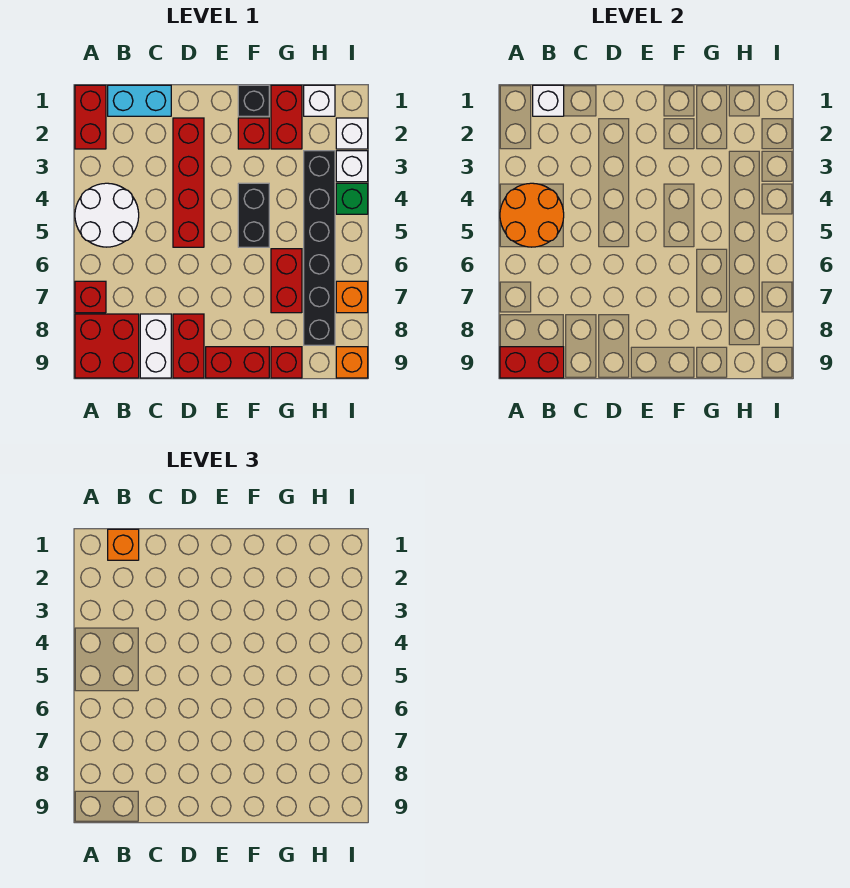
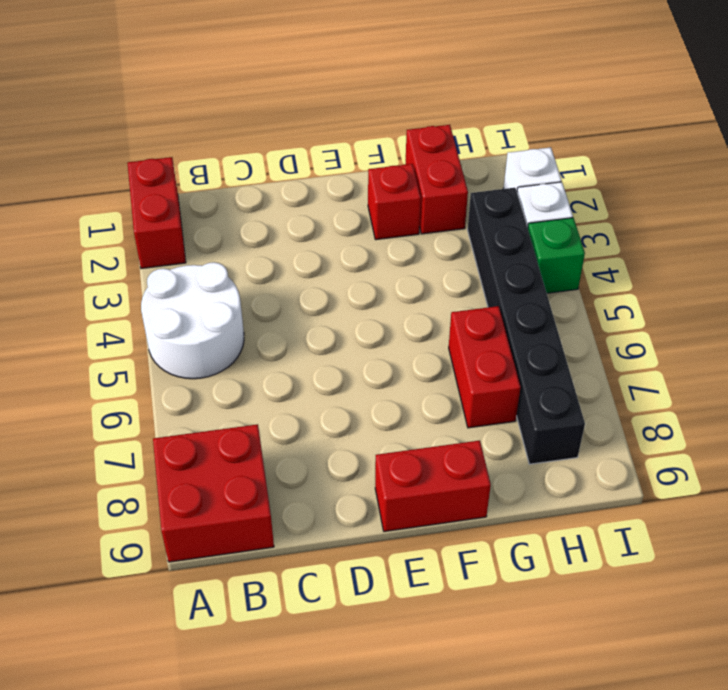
none -> red brick A7 level 1
none -> cyan brick B1:C1 level 1
none -> white brick C8:C9 level 1

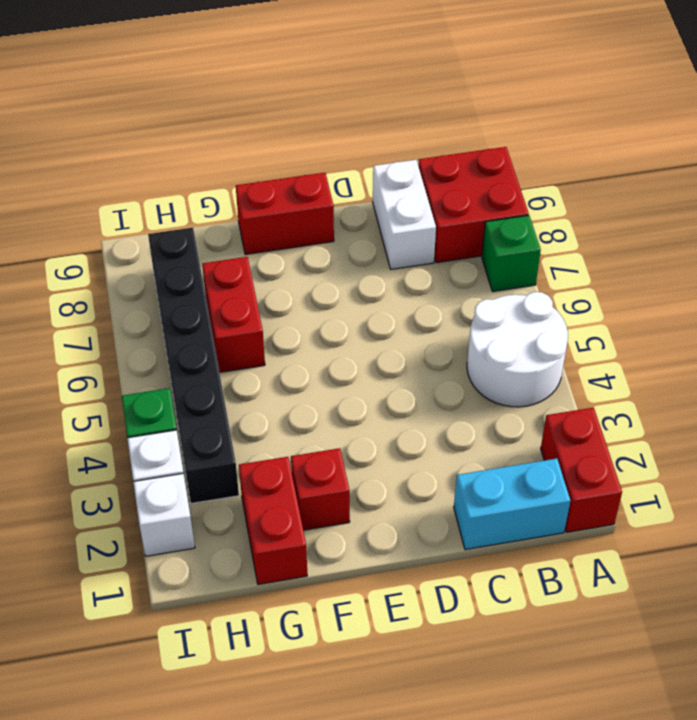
green brick A7 level 1 -> red brick A7 level 1
none -> red brick D2:D5 level 1
none -> red brick D8:D9 level 1
none -> black brick F1 level 1

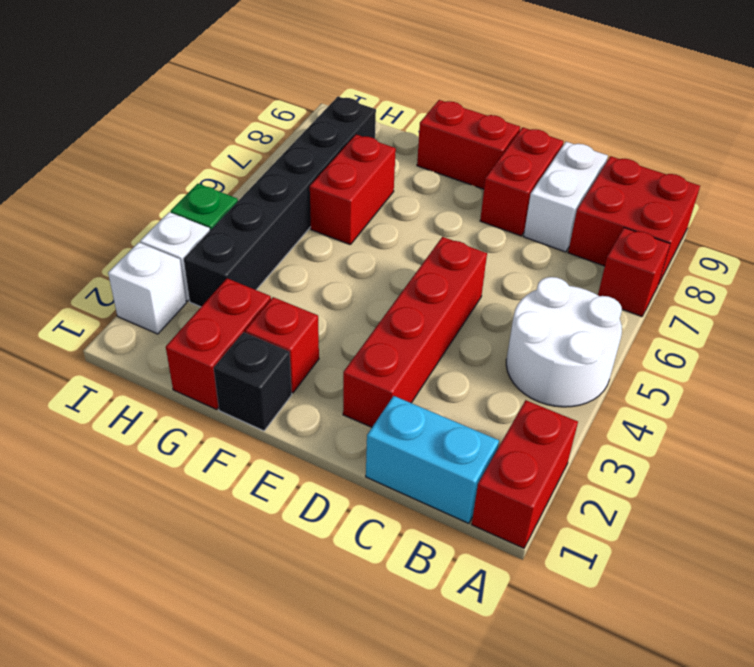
none -> black brick F4:F5 level 1
none -> red brick G9 level 1
none -> white brick H1 level 1

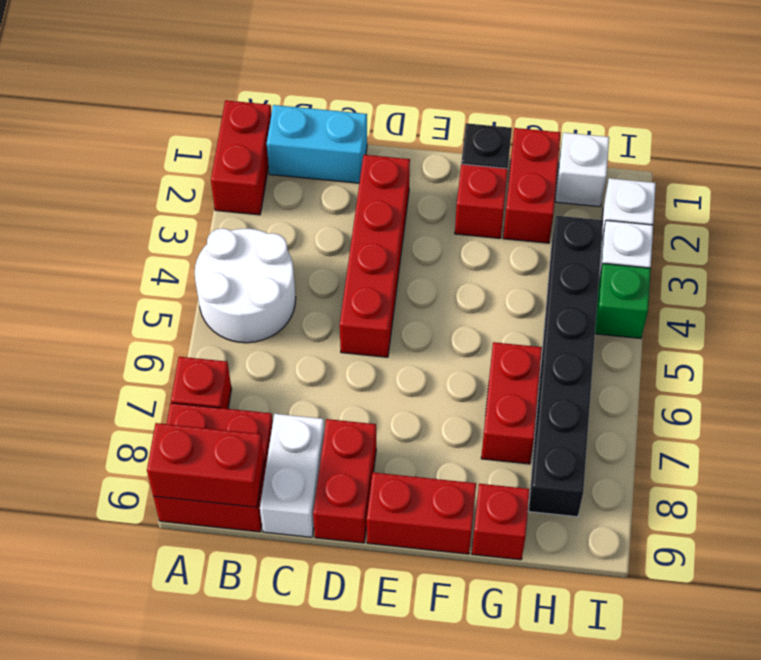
none -> black brick F4:F5 level 1
none -> orange brick I7 level 1
none -> orange brick I9 level 1

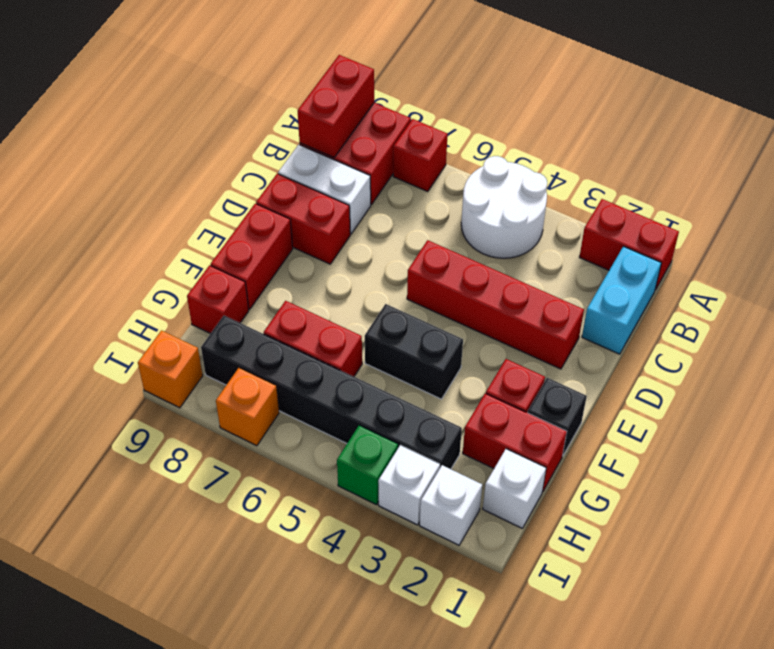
none -> orange round brick A4:B5 level 2
none -> white brick B1 level 2
none -> orange brick B1 level 3

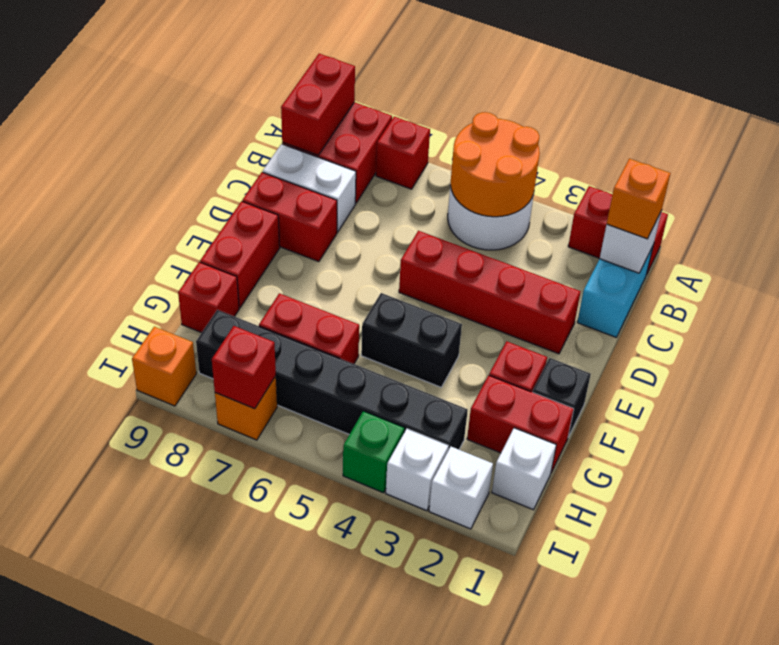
red brick I7 level 2 -> none

